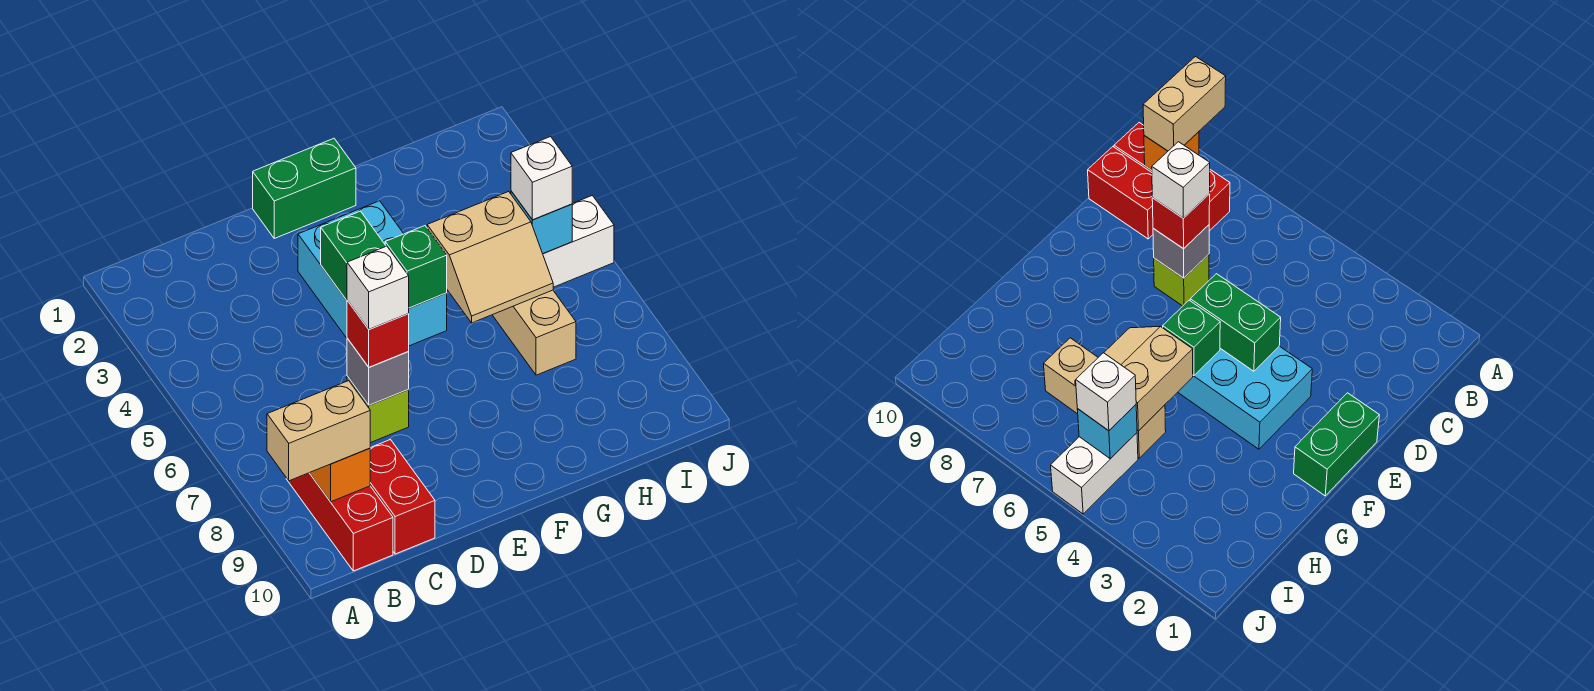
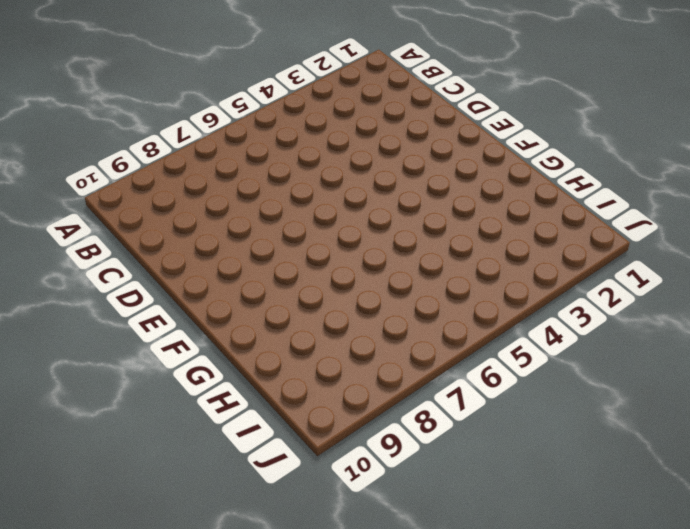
none -> red brick B8:B10 level 1
none -> red brick C9:C10 level 1
none -> lime brick D7 level 1

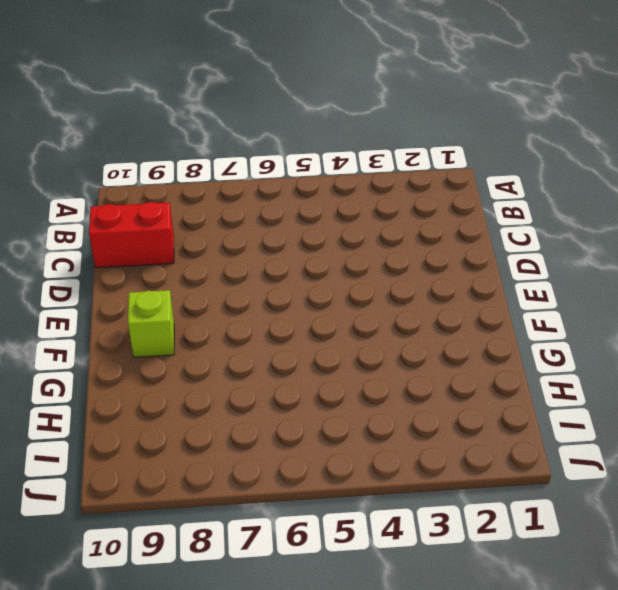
lime brick F9 level 1 -> lime brick D7 level 1
none -> red brick B8:B10 level 1
none -> green brick E1:F1 level 1
none -> cyan brick E3:F5 level 1

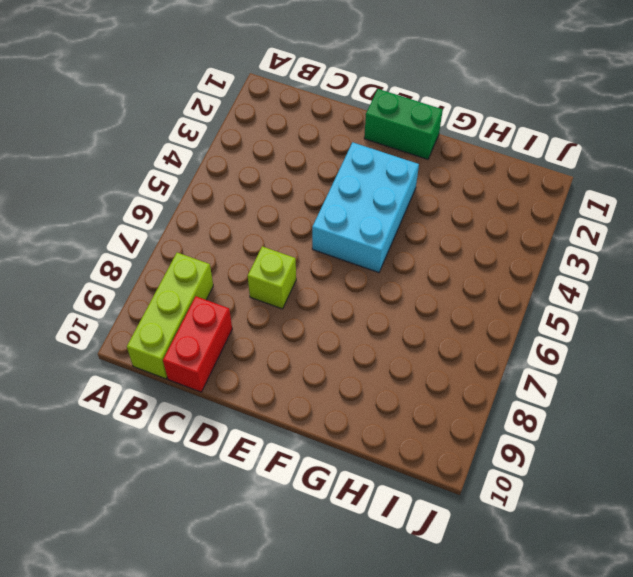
lime brick B8:B10 level 1 -> red brick B8:B10 level 1
none -> tan brick H5:H7 level 1
none -> white brick I5:J5 level 1
none -> orange brick B9 level 2

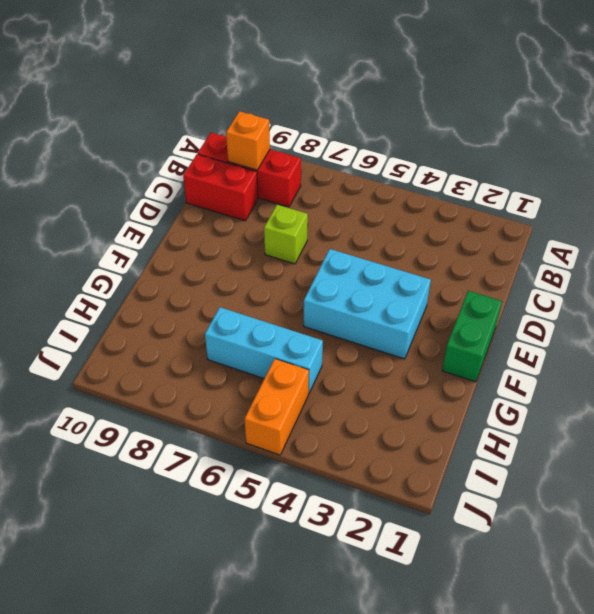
cyan brick H5:H7 level 1 -> tan brick H5:H7 level 1
orange brick I5:J5 level 1 -> white brick I5:J5 level 1
none -> grey brick D7 level 2
none -> green brick E4:E5 level 2
none -> green brick F5 level 2

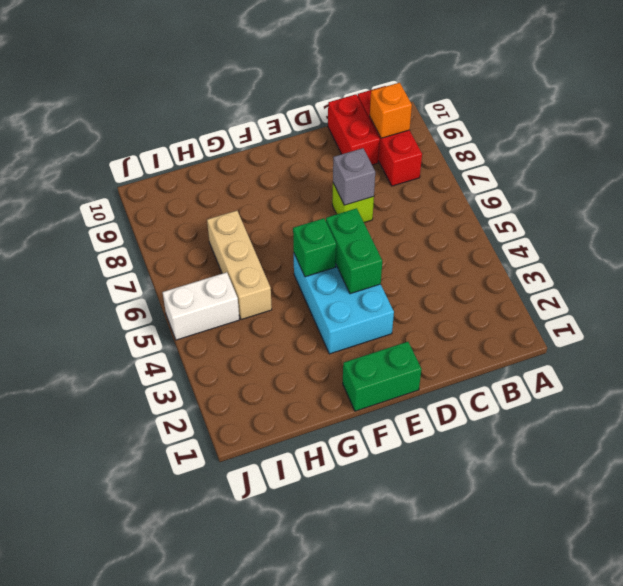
none -> tan slope G5:H6 level 2 top 5
none -> cyan brick I5 level 2
none -> tan brick A9:B9 level 3

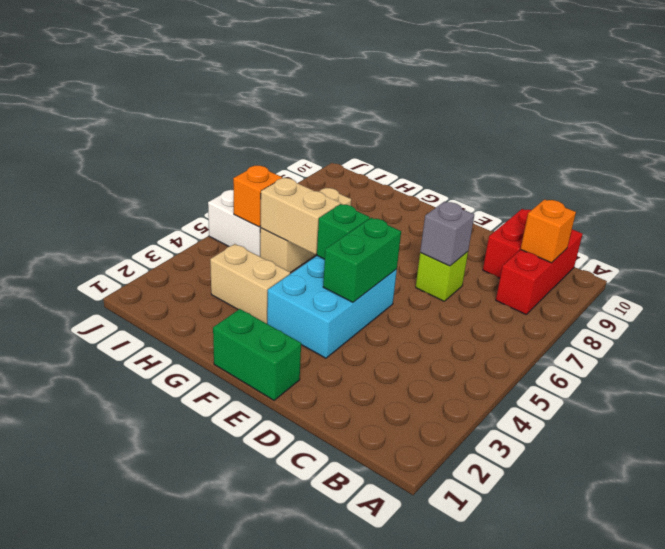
tan brick G3:H3 level 1 -> tan brick A9:B9 level 3
orange brick I5 level 2 -> cyan brick I5 level 2
none -> red brick D7 level 3
none -> white brick I5 level 3
none -> white brick D7 level 4

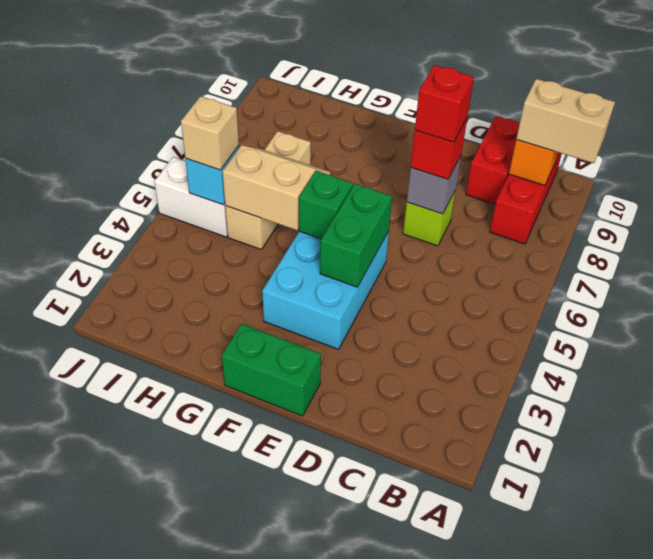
red brick D7 level 4 -> white brick D7 level 4
tan brick I5 level 3 -> white brick I5 level 3

